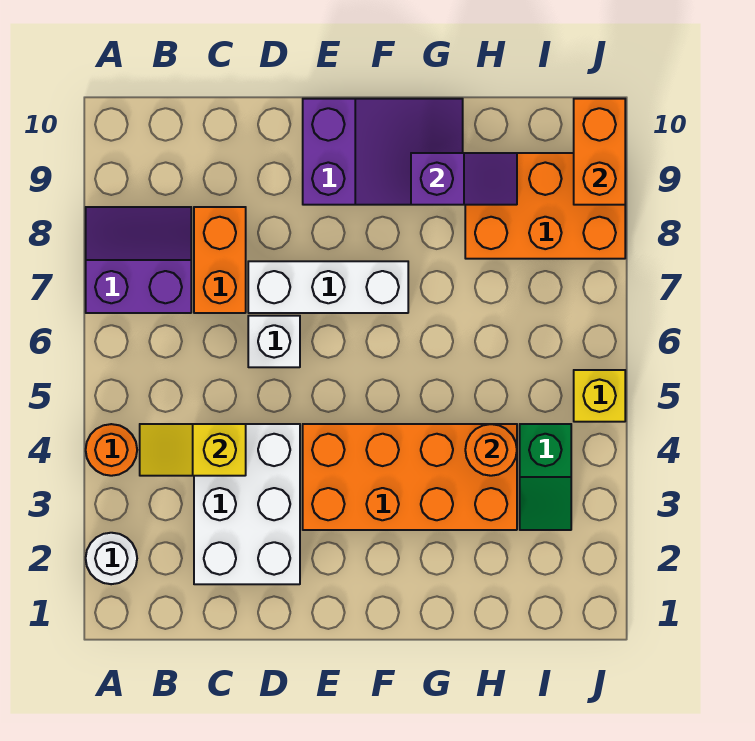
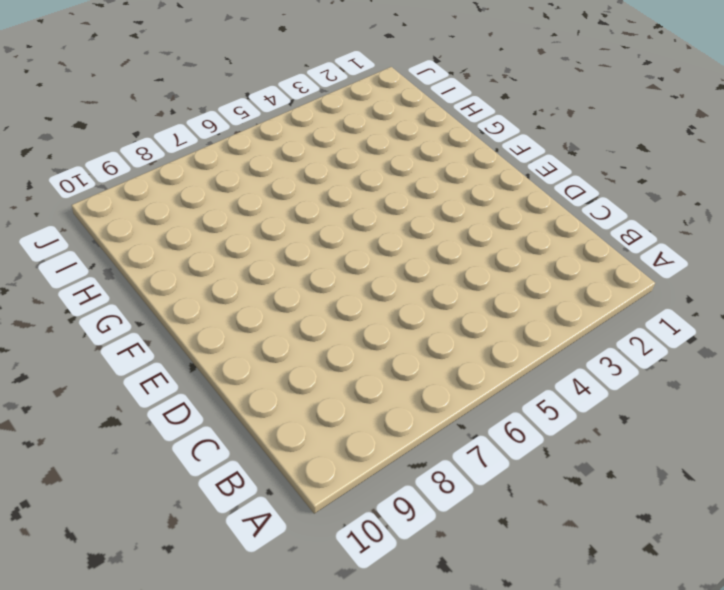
none -> white round brick A2 level 1
none -> orange round brick A4 level 1
none -> purple slope A7:B8 level 1 top 7

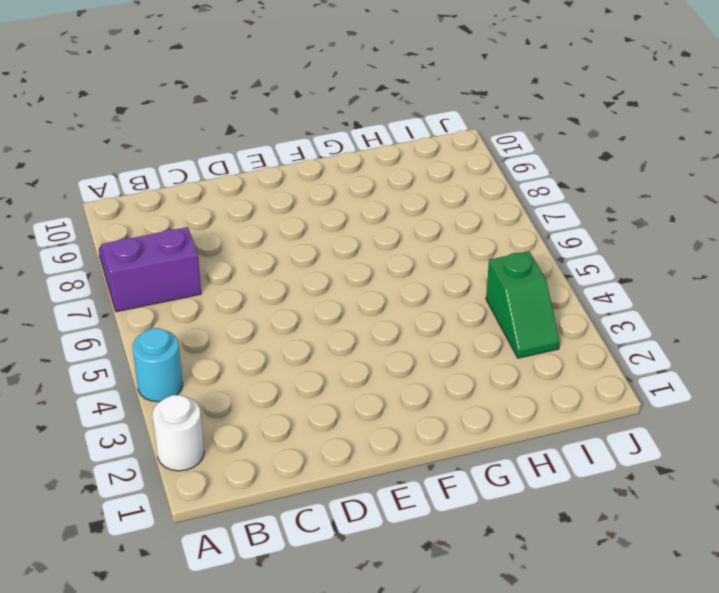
cyan round brick A4 level 1 -> orange round brick A4 level 1
none -> white brick C2:D4 level 1
none -> orange brick C7:C8 level 1
none -> white brick D6 level 1

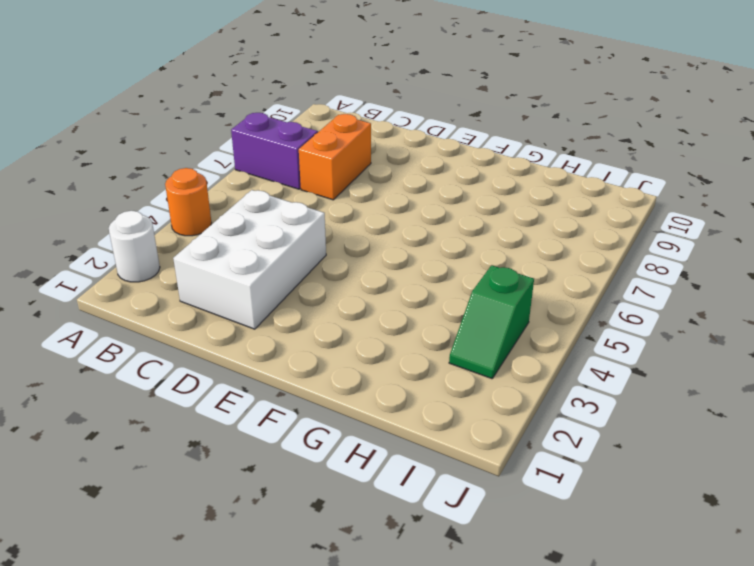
none -> white brick D6 level 1
none -> white brick D7:F7 level 1
none -> orange brick E3:H4 level 1

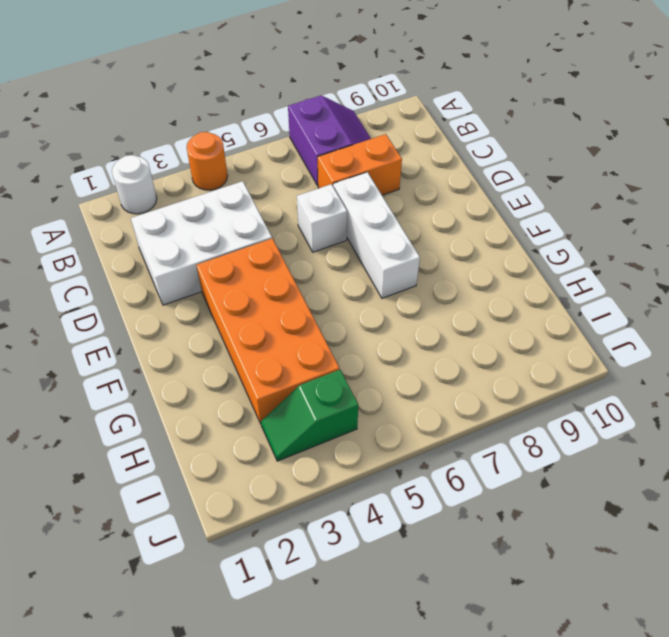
none -> purple slope E9:G10 level 1 top E
none -> orange brick H8:J9 level 1
none -> yellow brick J5 level 1

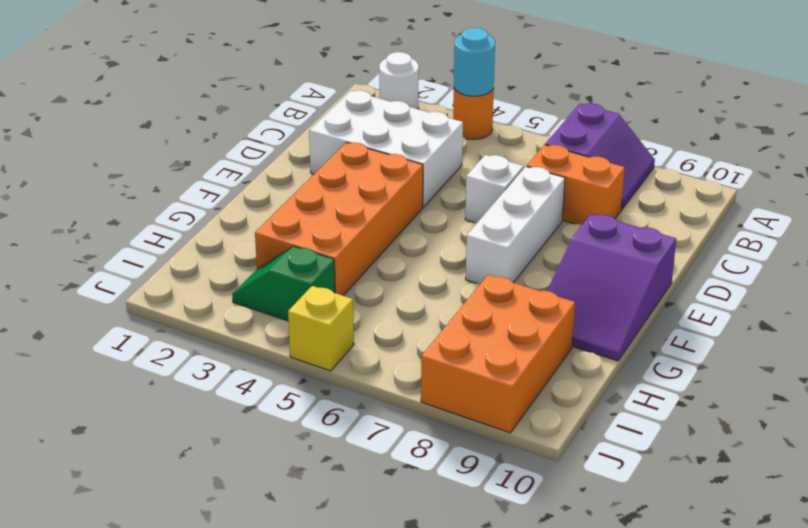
cyan round brick A4 level 2 -> none
none -> yellow slope B4:C4 level 2 top C
none -> purple slope G9:H9 level 2 top G
none -> orange round brick H4 level 2

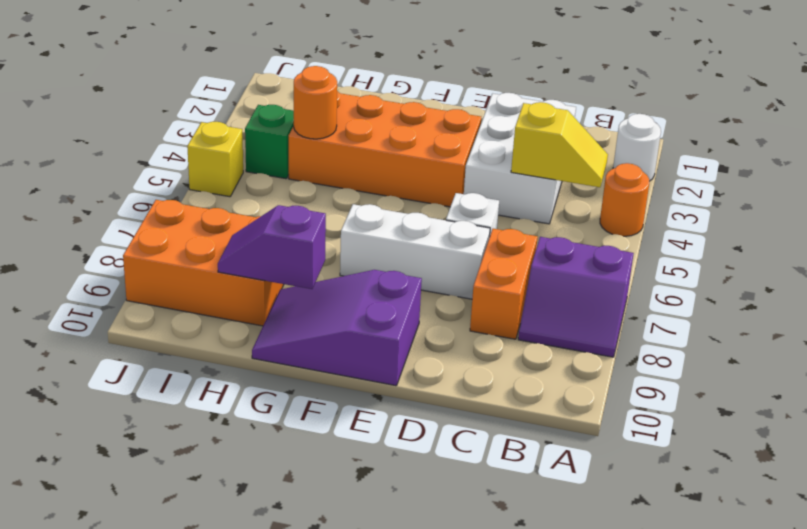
none -> orange brick J9:J10 level 2

